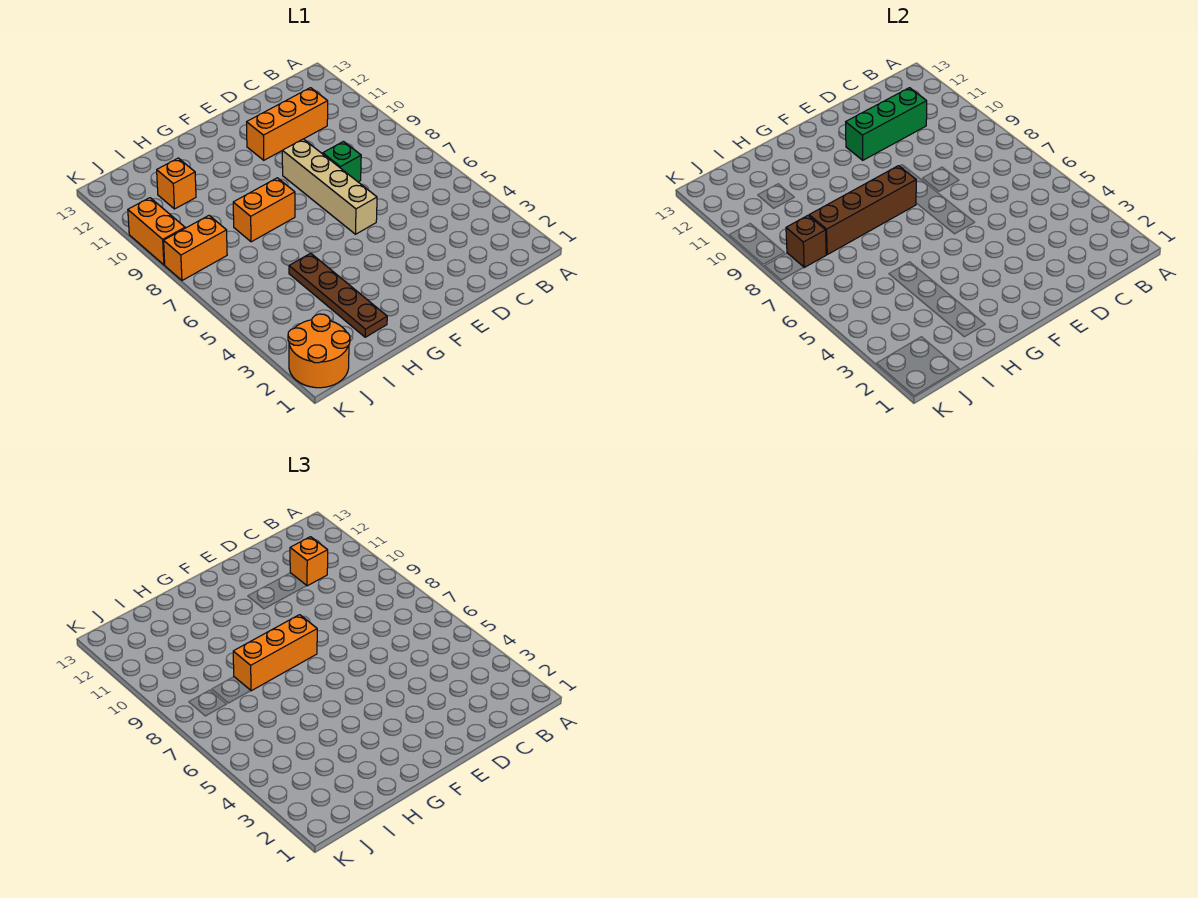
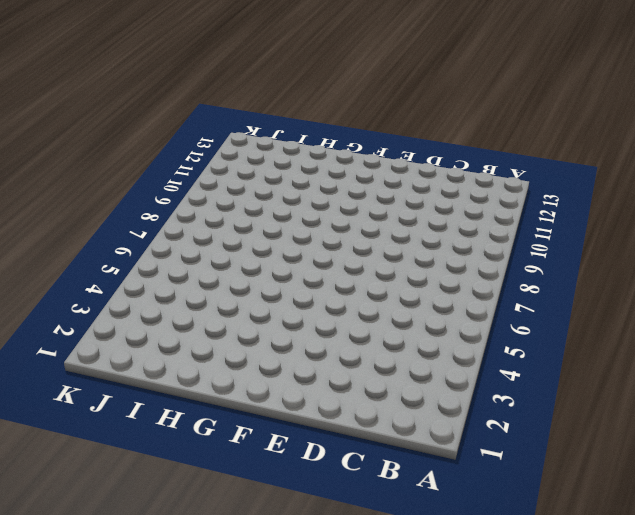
none -> orange brick C11:E11 level 1
none -> green brick D8 level 1
none -> tan brick E6:E9 level 1

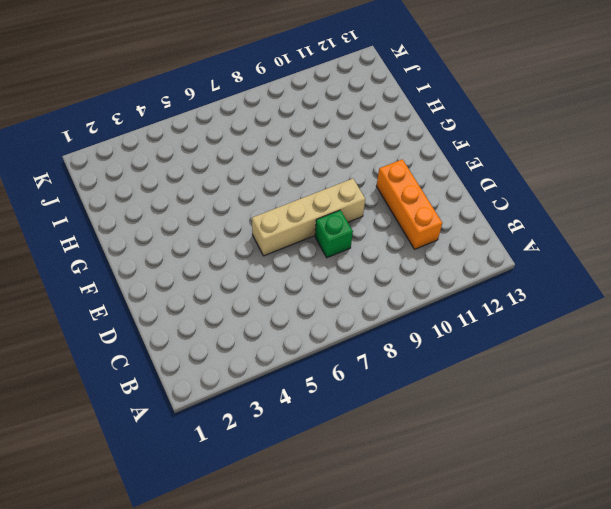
none -> orange brick G8:H8 level 1
none -> brown plate H2:H5 level 1
none -> orange brick I11 level 1

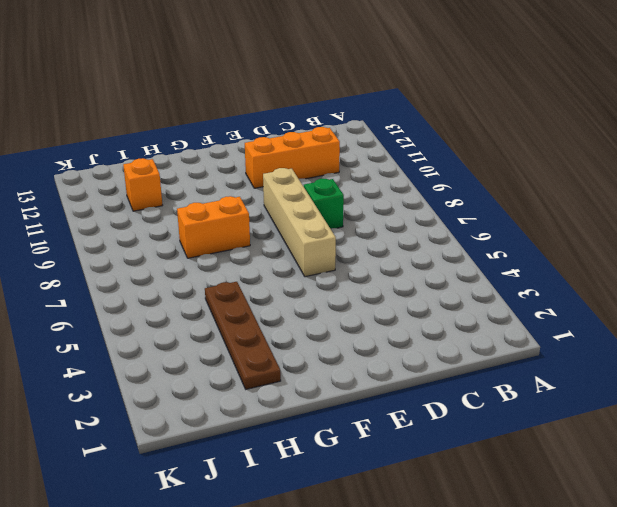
none -> orange round brick J1:K2 level 1
none -> orange brick J8:K8 level 1
none -> orange brick K9:K10 level 1

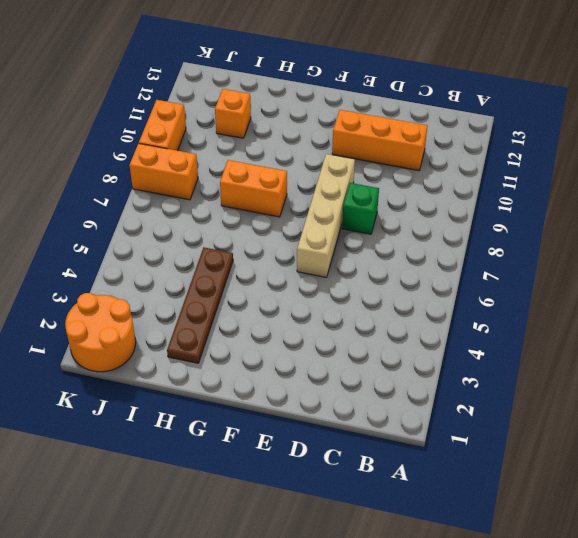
none -> green brick C11:E11 level 2
none -> brown brick F8:I8 level 2
none -> brown brick J8 level 2

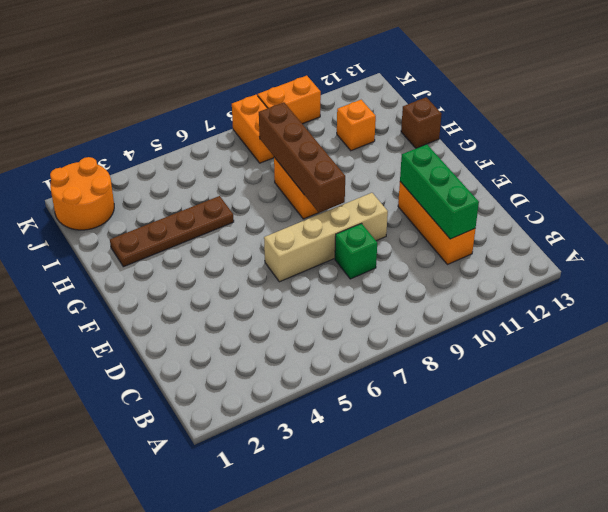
brown brick H13 level 1 -> brown brick J8 level 2
none -> orange brick C11 level 3
none -> orange brick F8:H8 level 3

